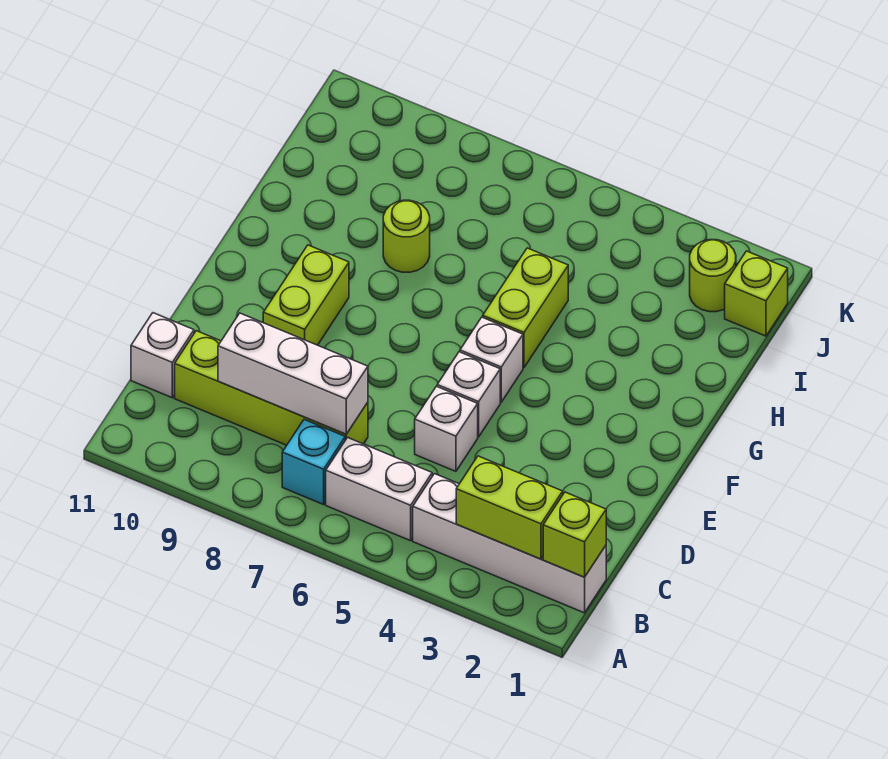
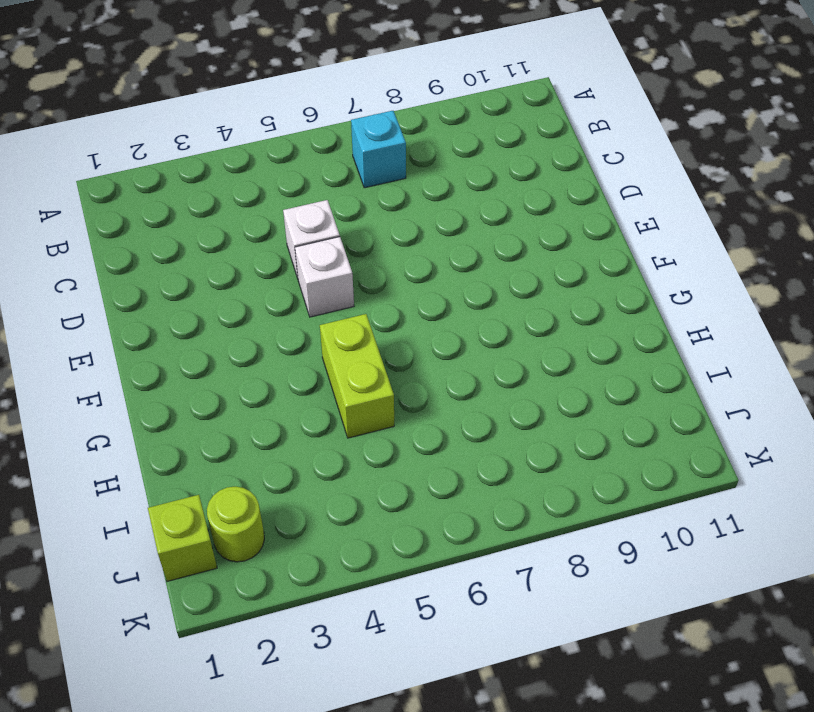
none -> white brick B1:B4 level 1
none -> white brick B5:B6 level 1
none -> lime brick C7:C10 level 1

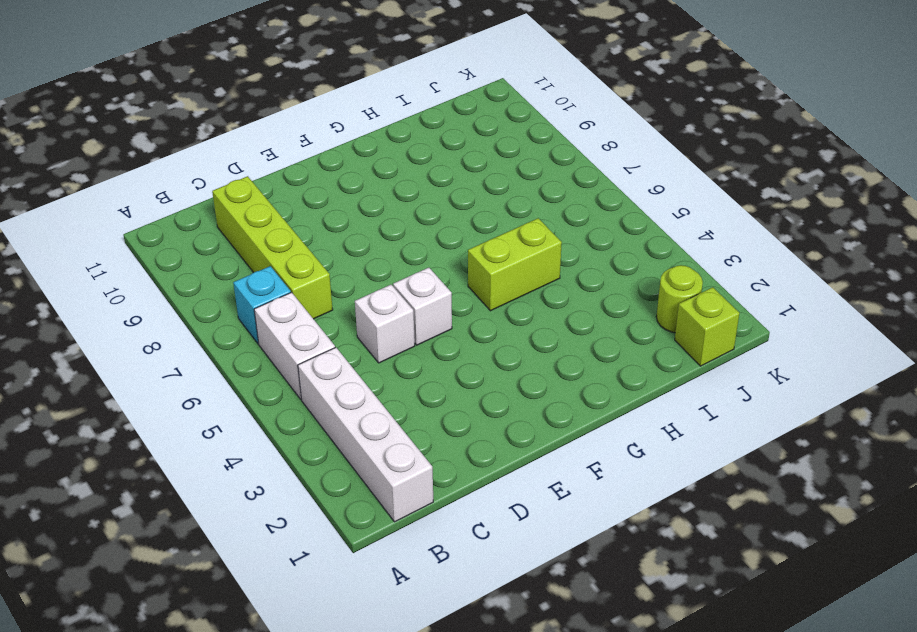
none -> white brick C11 level 1
none -> lime brick E9:F9 level 1
none -> white brick F5 level 1

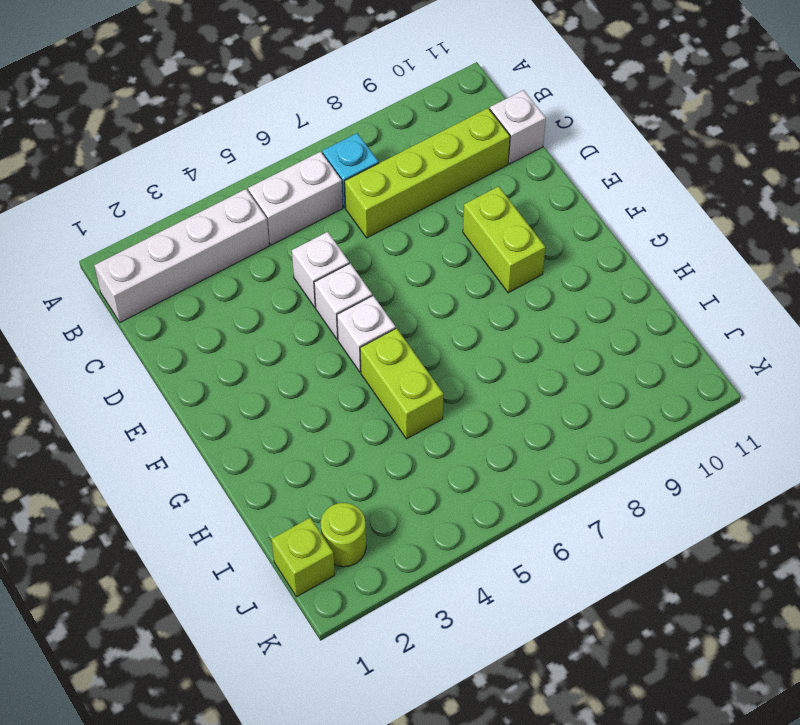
none -> lime round brick H8 level 1
none -> lime brick B1 level 2
none -> lime brick B2:B3 level 2

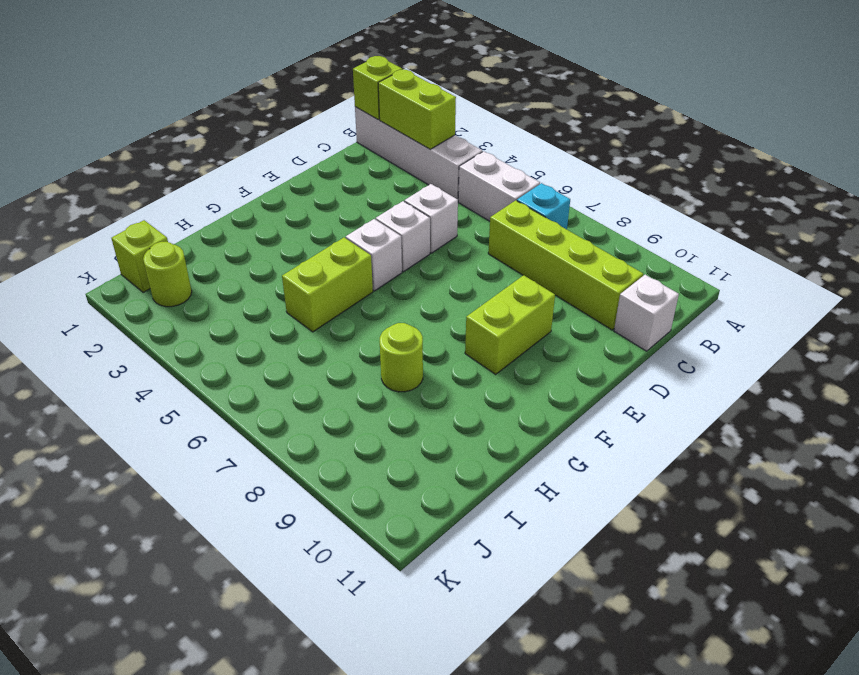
none -> white brick C7:C9 level 2

